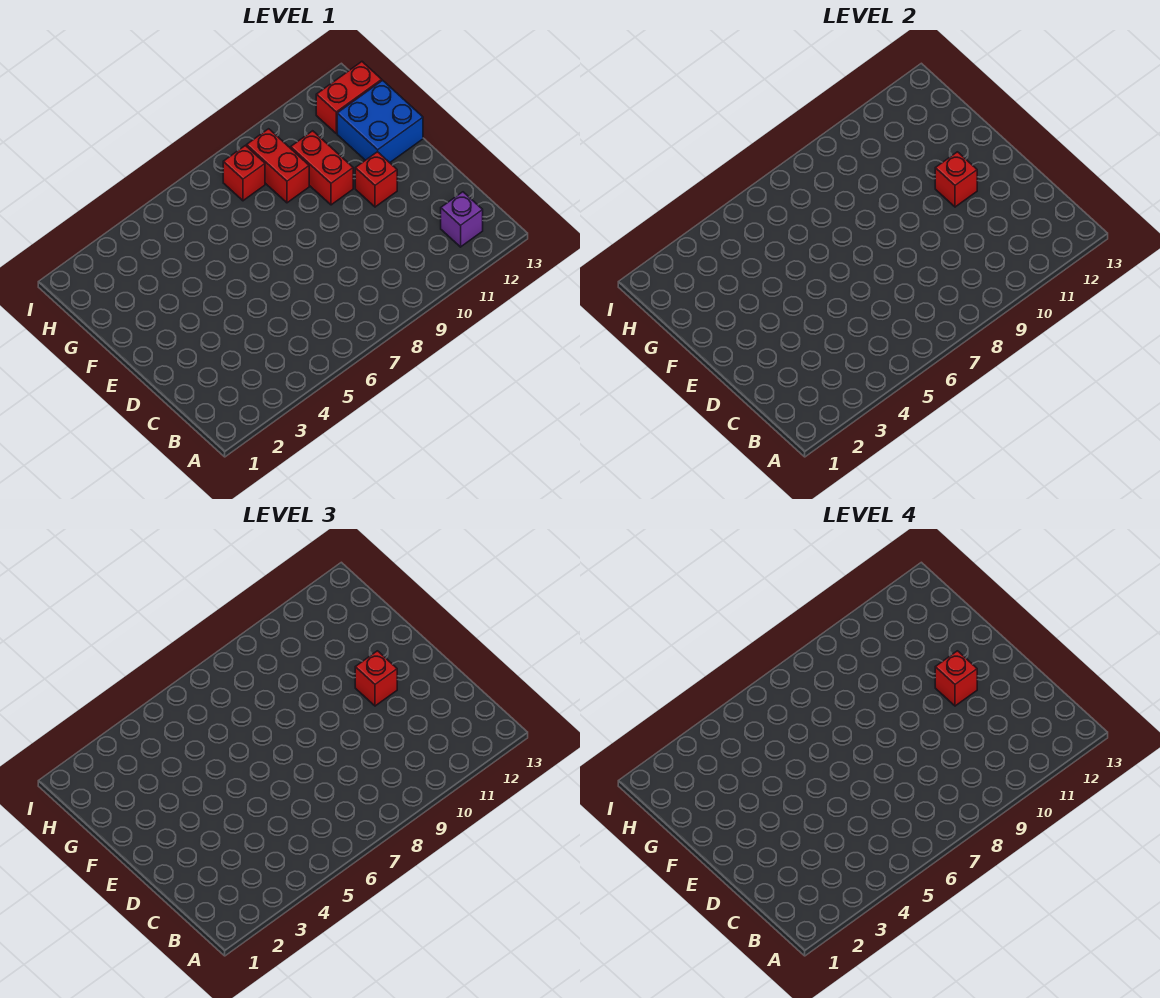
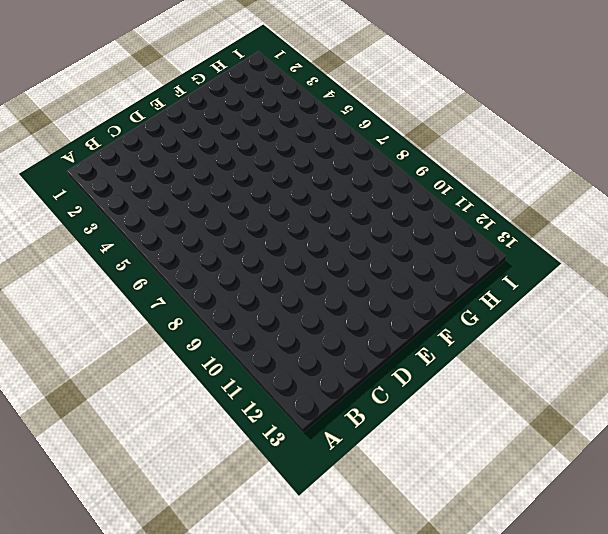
none -> purple brick B12 level 1
none -> red brick E11 level 1

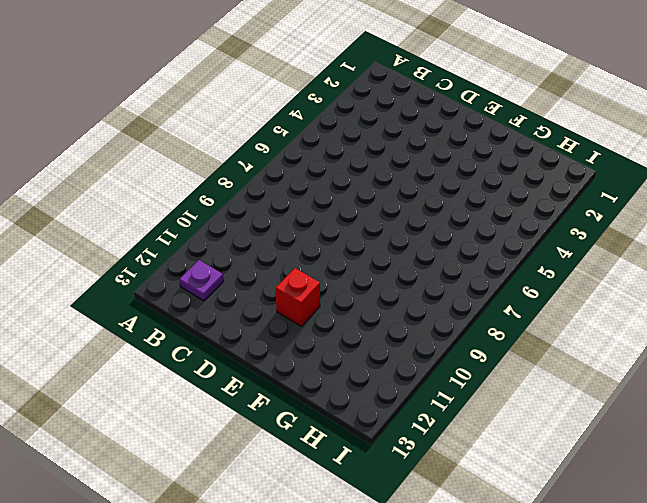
purple plate B12 level 1 -> purple brick B12 level 1
none -> red brick F10:G10 level 1
none -> blue brick F12:G13 level 1

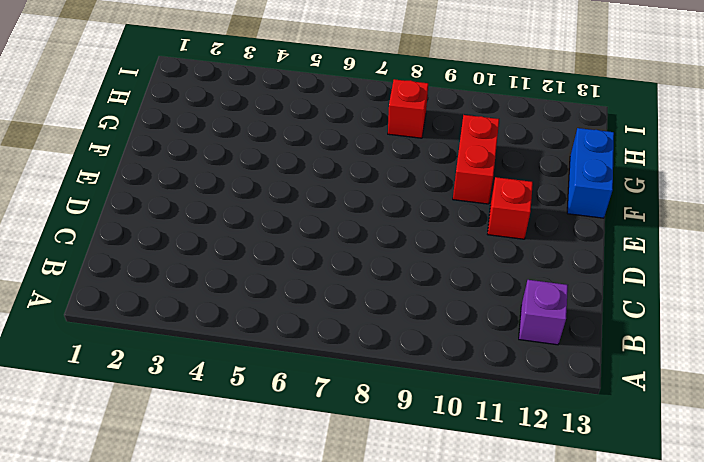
blue brick F13:G13 level 1 -> blue brick F12:G13 level 1
none -> red brick G9:H9 level 1
none -> red brick H12:H13 level 1

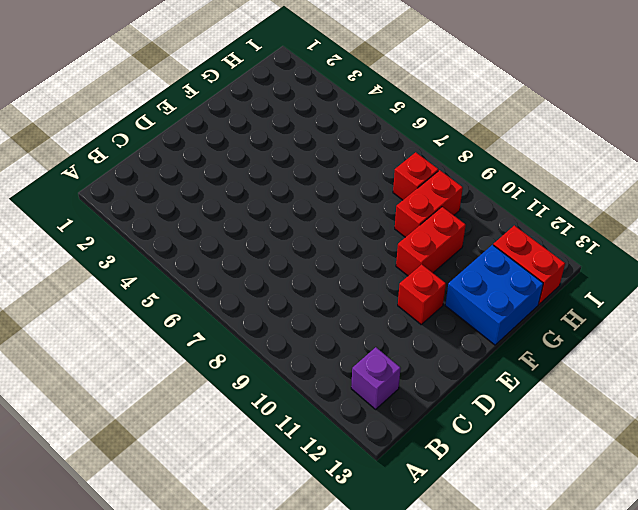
none -> red brick E11 level 2
none -> red brick E11 level 3

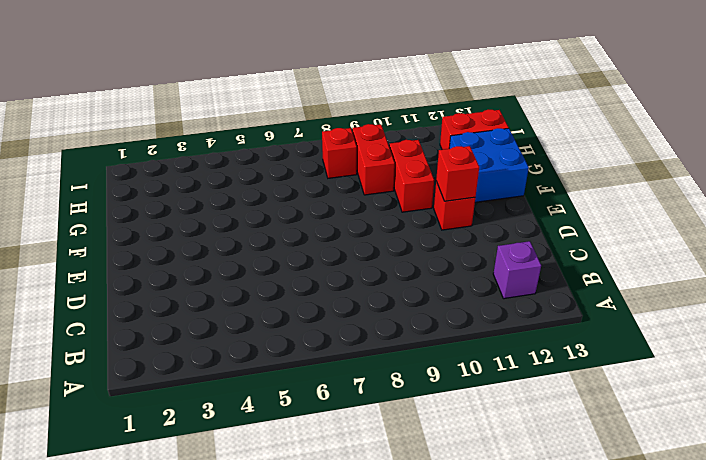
none -> red brick E11 level 3
none -> red brick E11 level 4

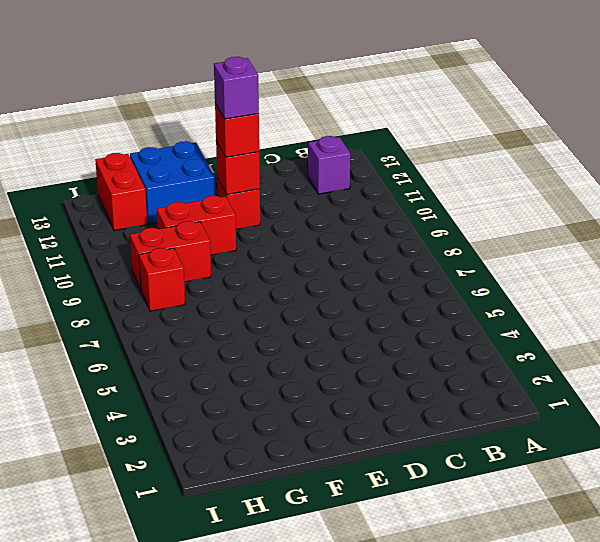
purple brick E11 level 4 -> red brick E11 level 4

